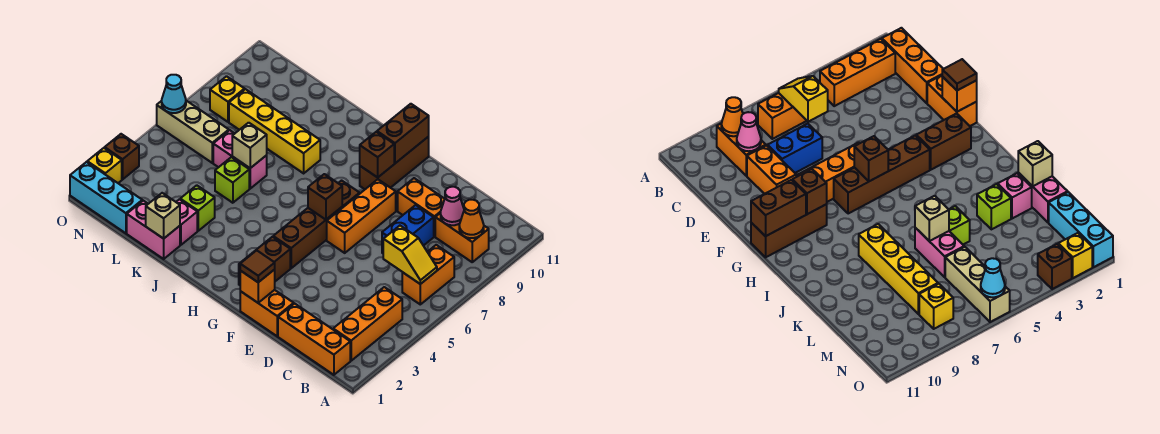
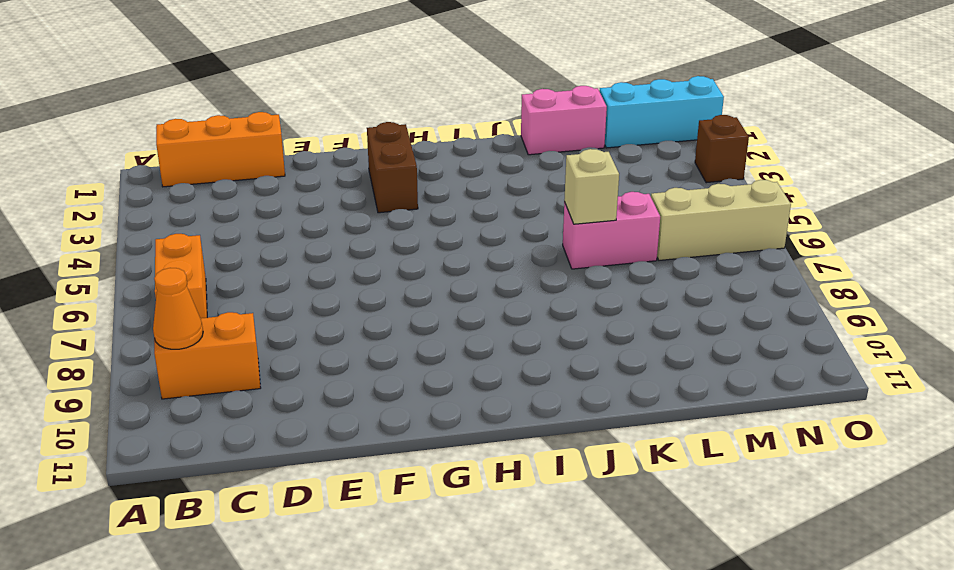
none -> orange brick B2:B4 level 1
none -> blue brick D7:D8 level 1
none -> orange brick D9:E9 level 1
none -> orange brick E1:F1 level 1

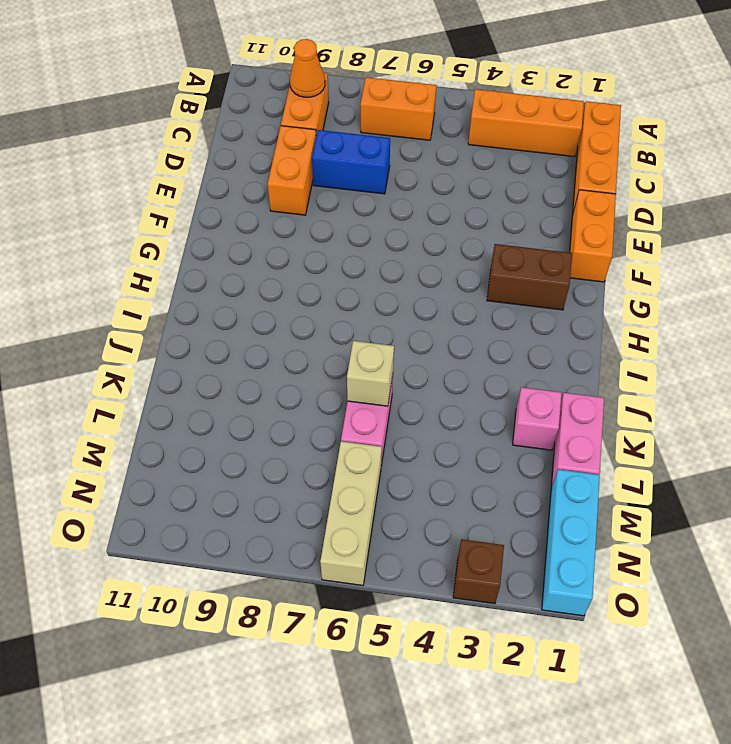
none -> orange brick F6:F8 level 1
none -> brown brick G4:G7 level 1
none -> brown brick G9:G11 level 1
none -> yellow brick J8:M8 level 1

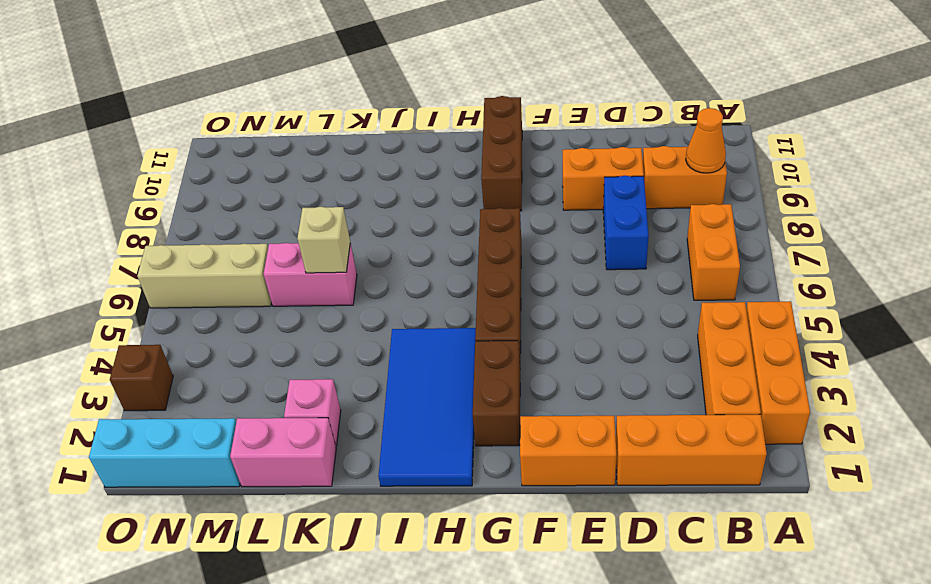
orange brick A2:A4 level 1 -> orange brick F6:F8 level 1
blue tile H1:I4 level 1 -> none
none -> yellow brick J8:M8 level 1
none -> lime brick K3 level 1
none -> lime brick K5 level 1
none -> yellow brick N8 level 1

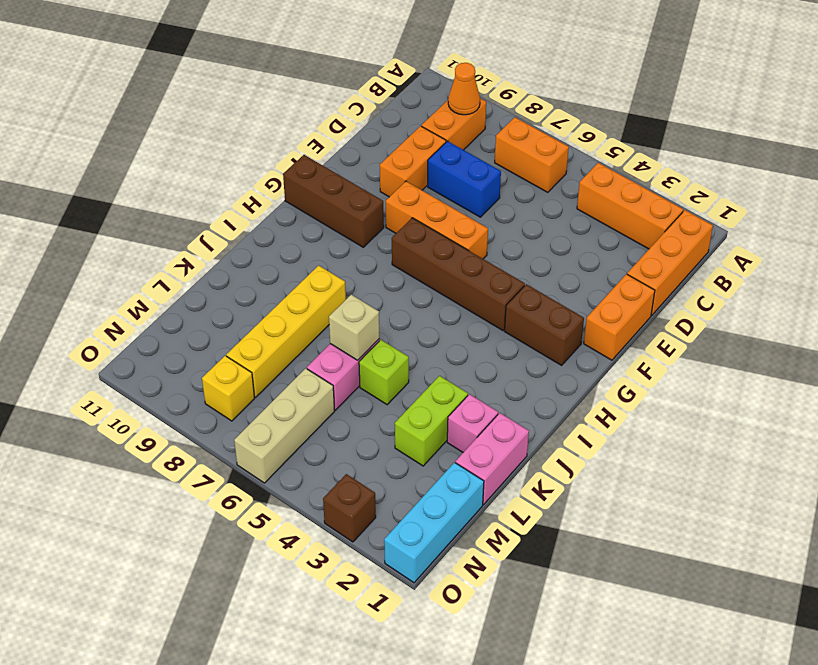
lime brick K3:L3 level 1 -> lime brick K3 level 1
none -> yellow brick O2 level 1
none -> yellow slope B6:C6 level 2 top C
none -> pink cone C9 level 2
none -> orange brick F1 level 2

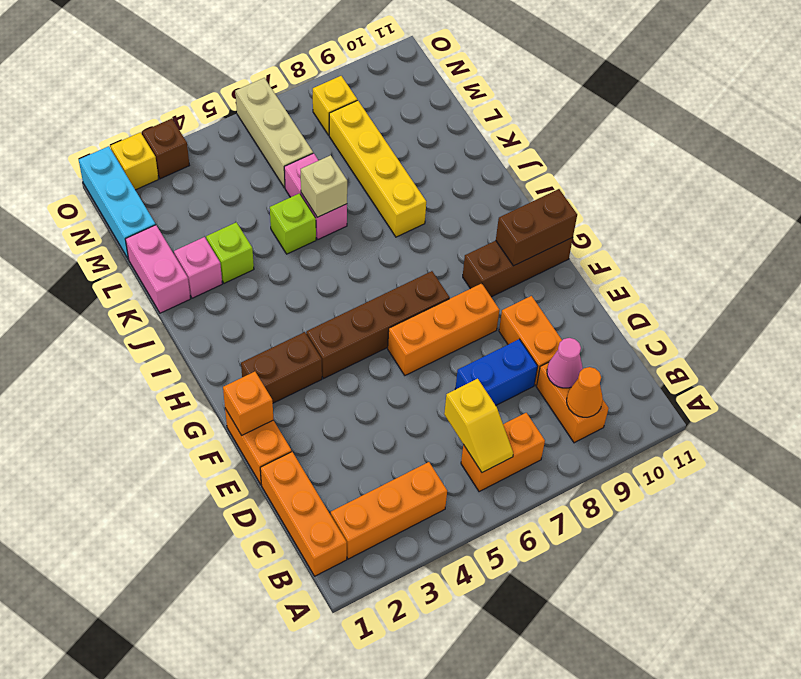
none -> brown brick G6 level 2
none -> brown brick G9 level 2
none -> tan brick K1 level 2
none -> cyan cone O6 level 2

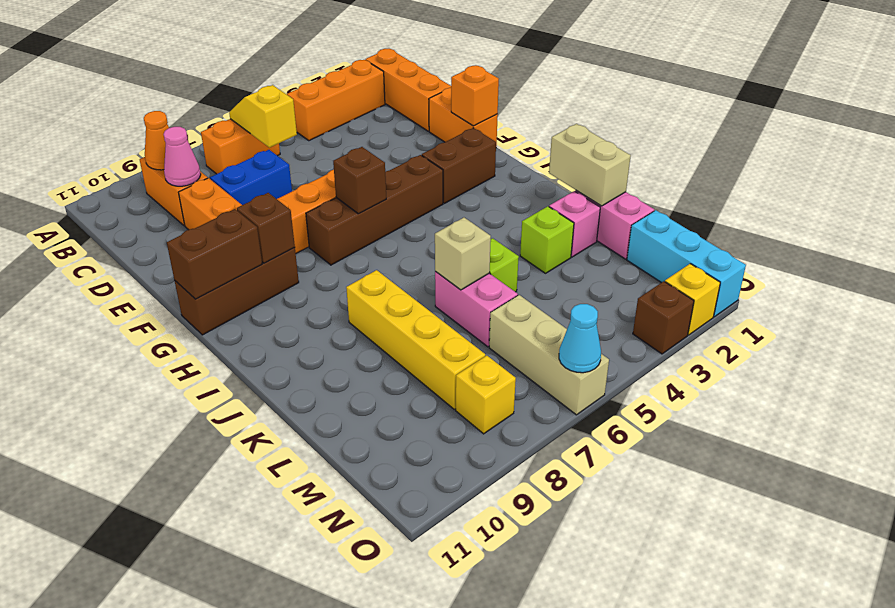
tan brick J1:K1 level 2 -> tan brick K1 level 2
none -> brown tile F1 level 3

